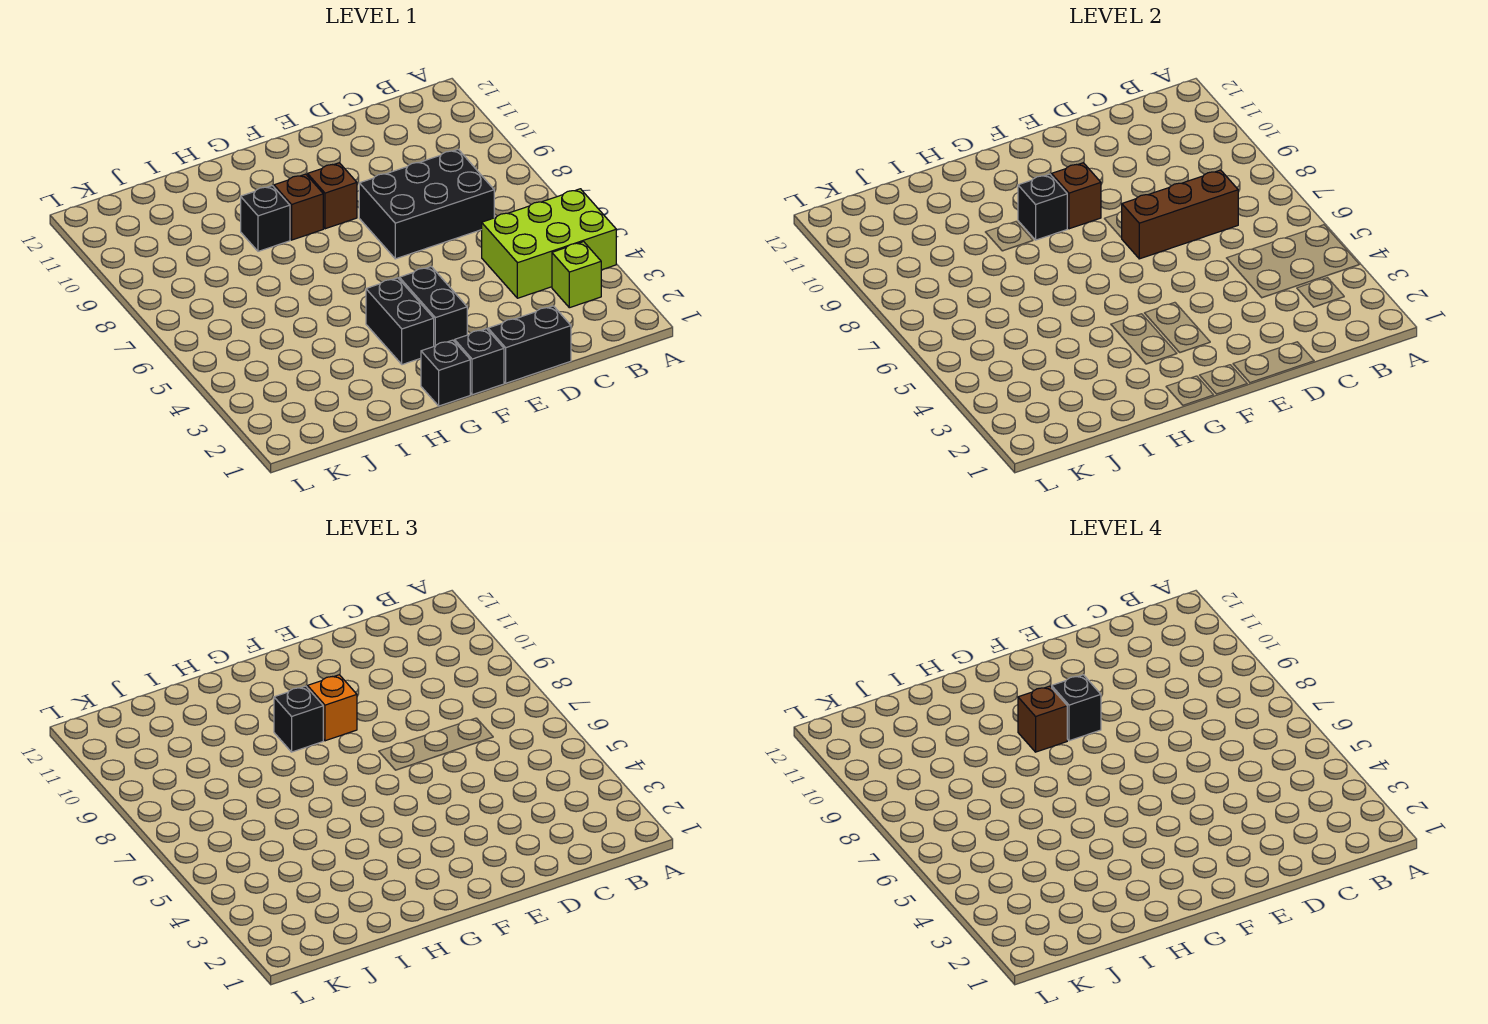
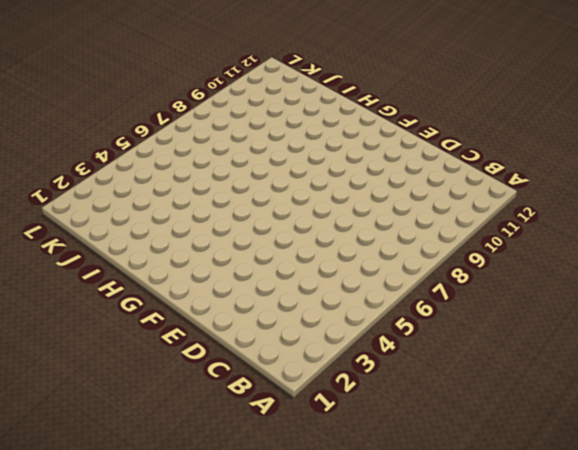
none -> lime brick A4:C5 level 1
none -> lime brick B3 level 1
none -> black brick C7:E8 level 1

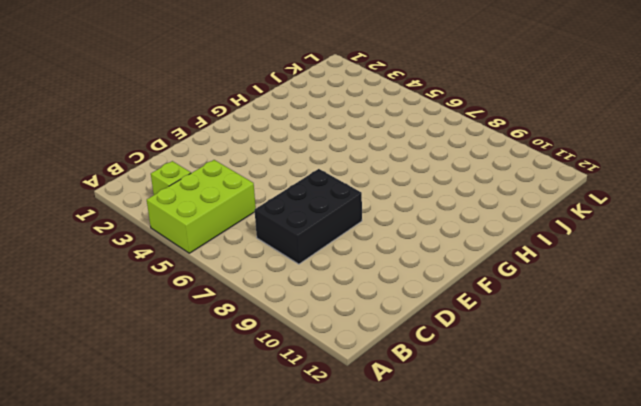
none -> black brick D1:E1 level 1
none -> black brick F1 level 1
none -> black brick F3:F4 level 1

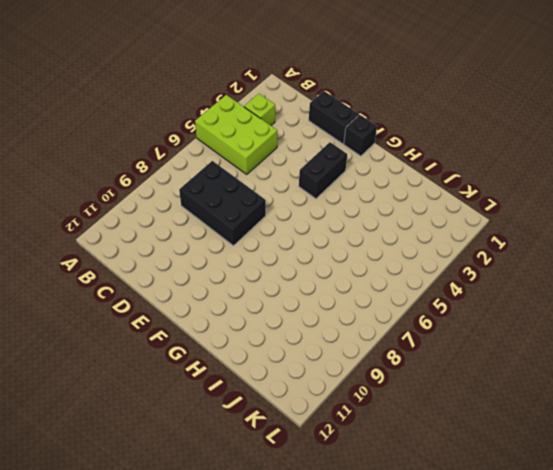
none -> brown brick F9 level 1
none -> black brick G1 level 1
none -> black brick G3:G4 level 1

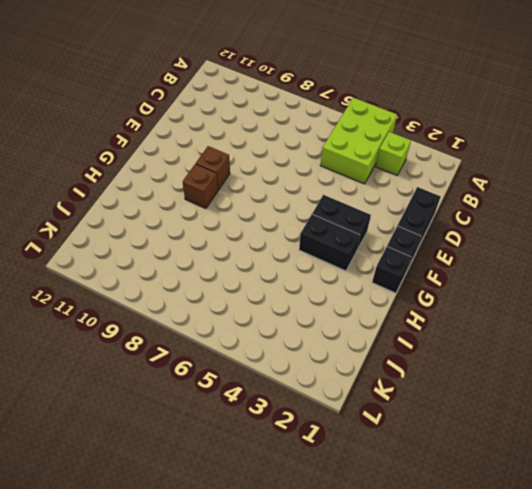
none -> black brick C7:E8 level 1
none -> black brick H9 level 1
none -> brown brick C7:E7 level 2

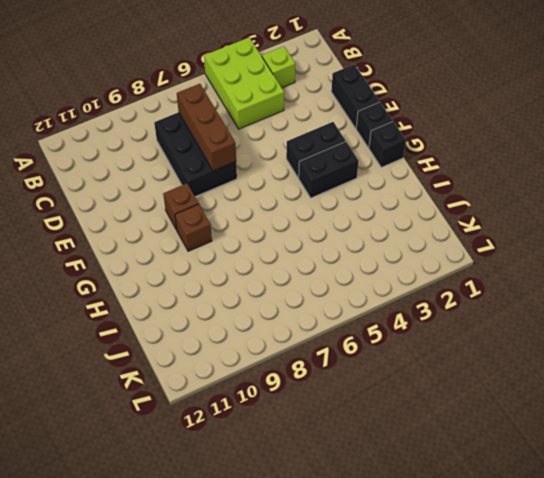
none -> black brick H9 level 1
none -> brown brick F9 level 2
none -> black brick G9 level 2

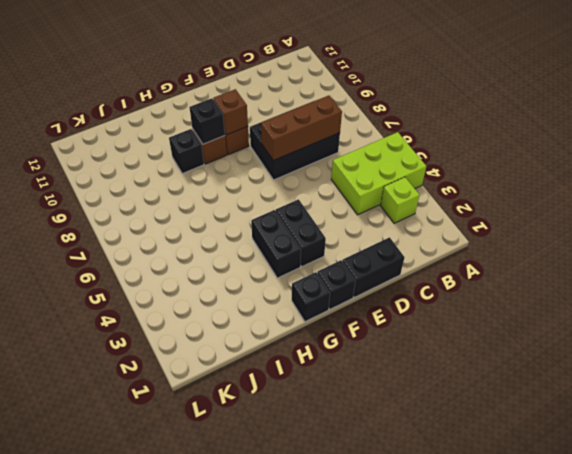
none -> orange brick F9 level 3
none -> black brick G9 level 3
none -> black brick F9 level 4

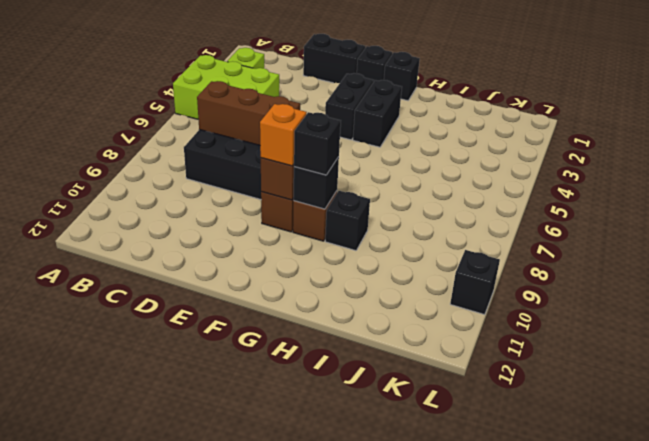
black brick L10 level 1 -> black brick F9 level 4
none -> brown brick G9 level 4

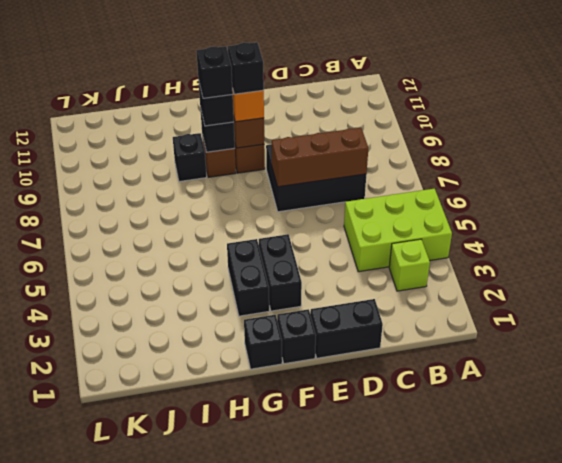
black brick G9 level 4 -> brown brick G9 level 4

